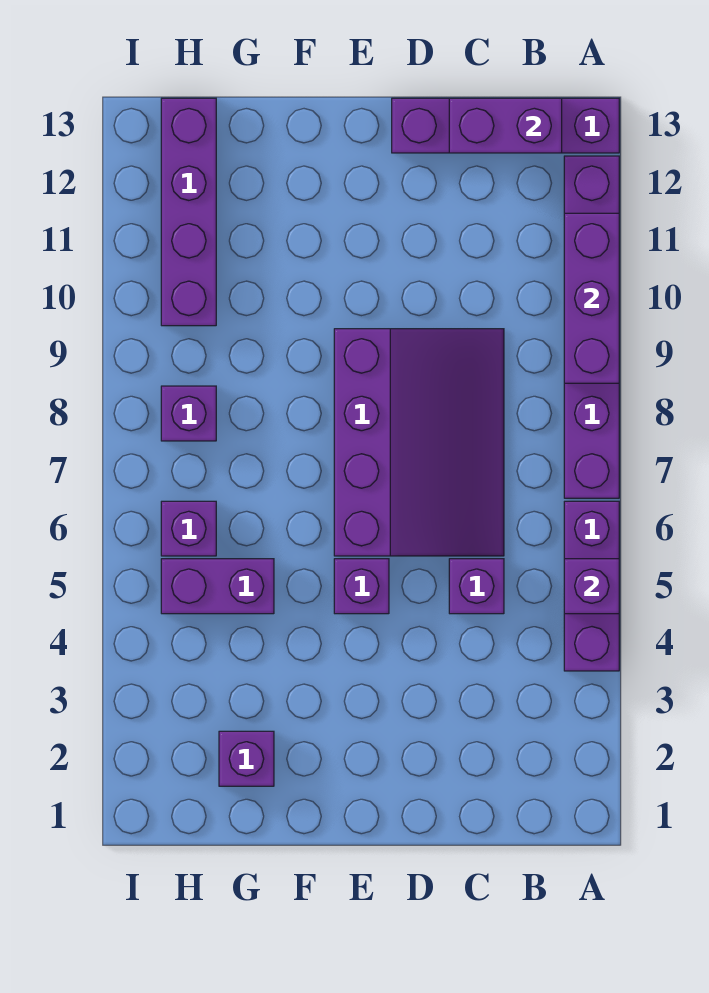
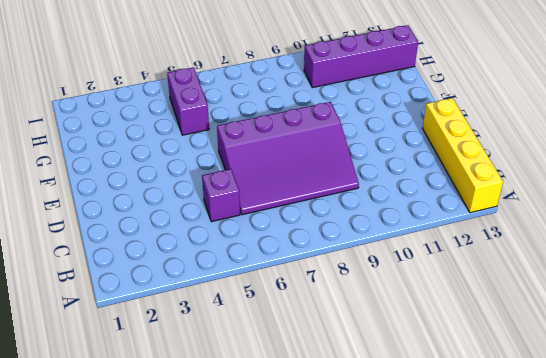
yellow brick A13:D13 level 1 -> purple brick A13:D13 level 1
none -> purple brick A4:A6 level 1
none -> purple brick A7:A12 level 1
none -> purple brick E5 level 1

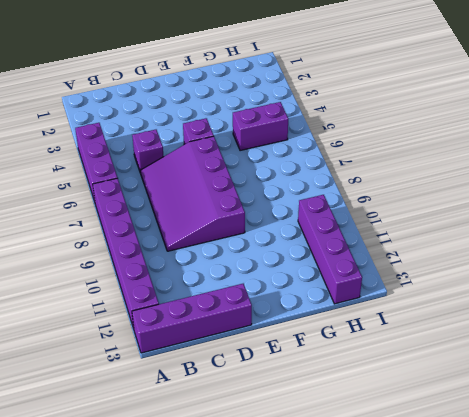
none -> purple brick G2 level 1
none -> purple brick H6 level 1
none -> purple brick H8 level 1

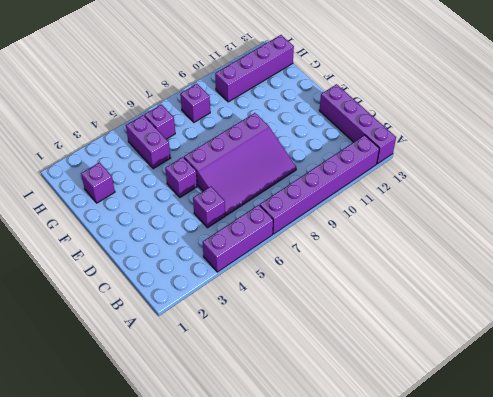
none -> purple brick A5 level 2
none -> purple brick A9:A11 level 2
none -> purple brick B13:C13 level 2

